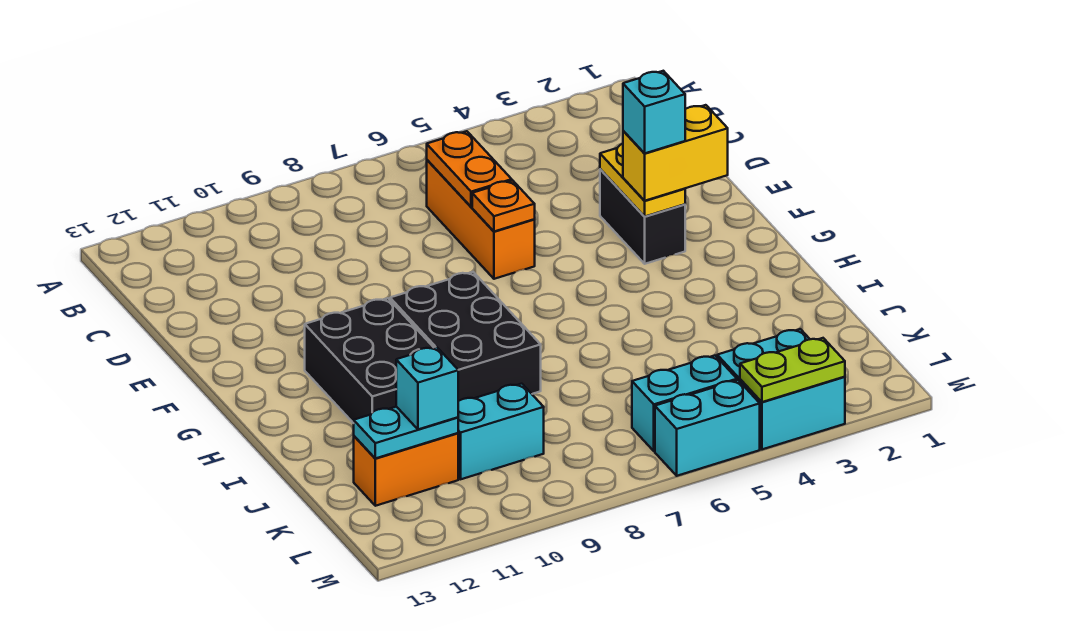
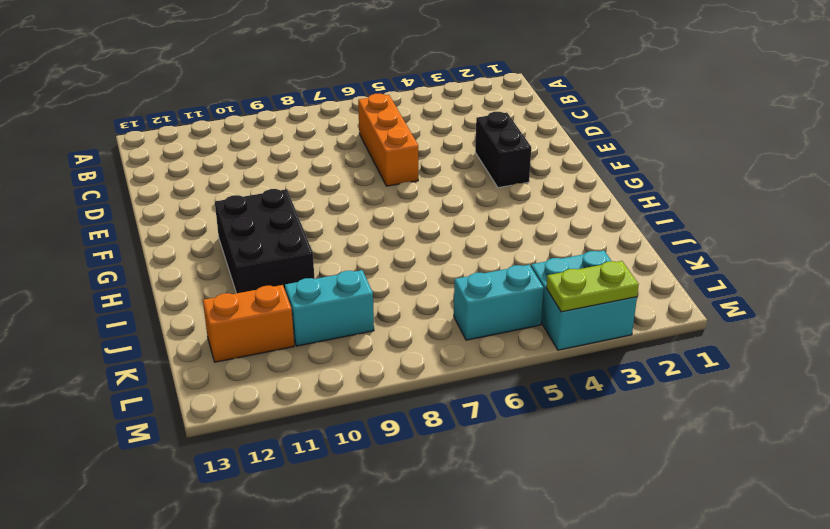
none -> black brick G8:I9 level 1
none -> cyan brick M5:M6 level 1
none -> orange plate C6:D6 level 2

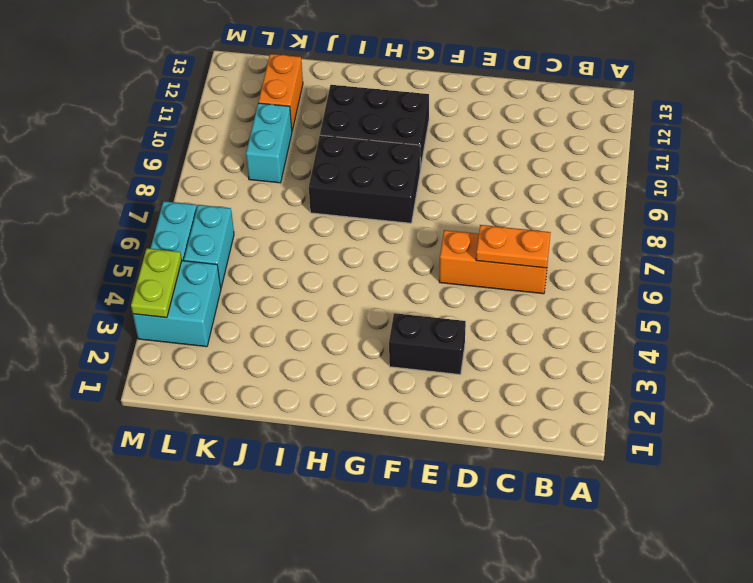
none -> yellow plate E3:F3 level 2
none -> orange plate E6 level 2
none -> cyan plate K11:K12 level 2

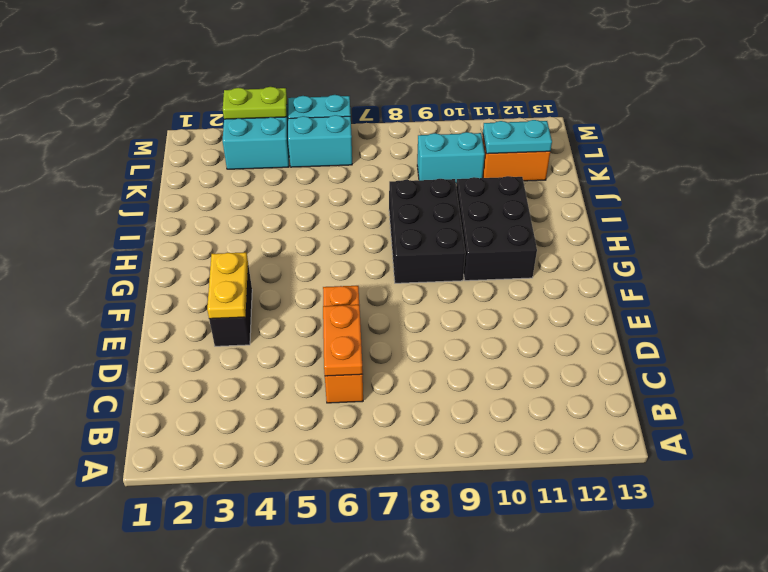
none -> orange plate E6 level 2
none -> yellow brick F2:F3 level 3
none -> cyan brick K11 level 3

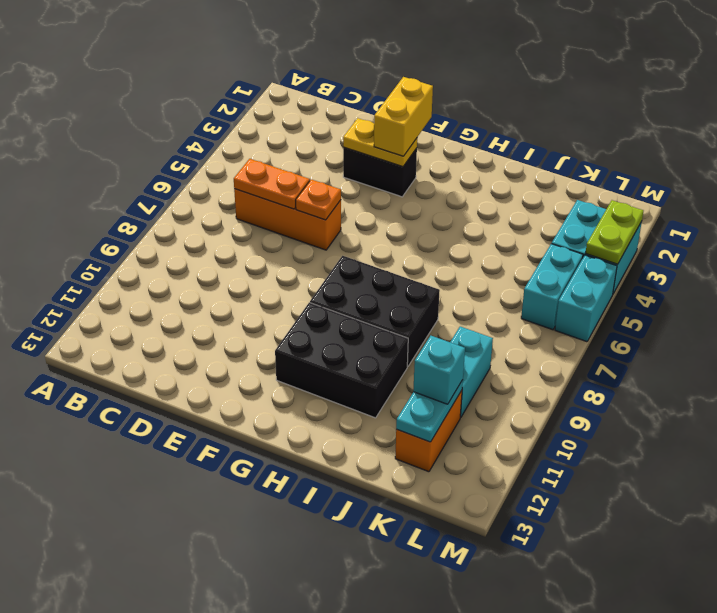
none -> cyan brick F3 level 4

